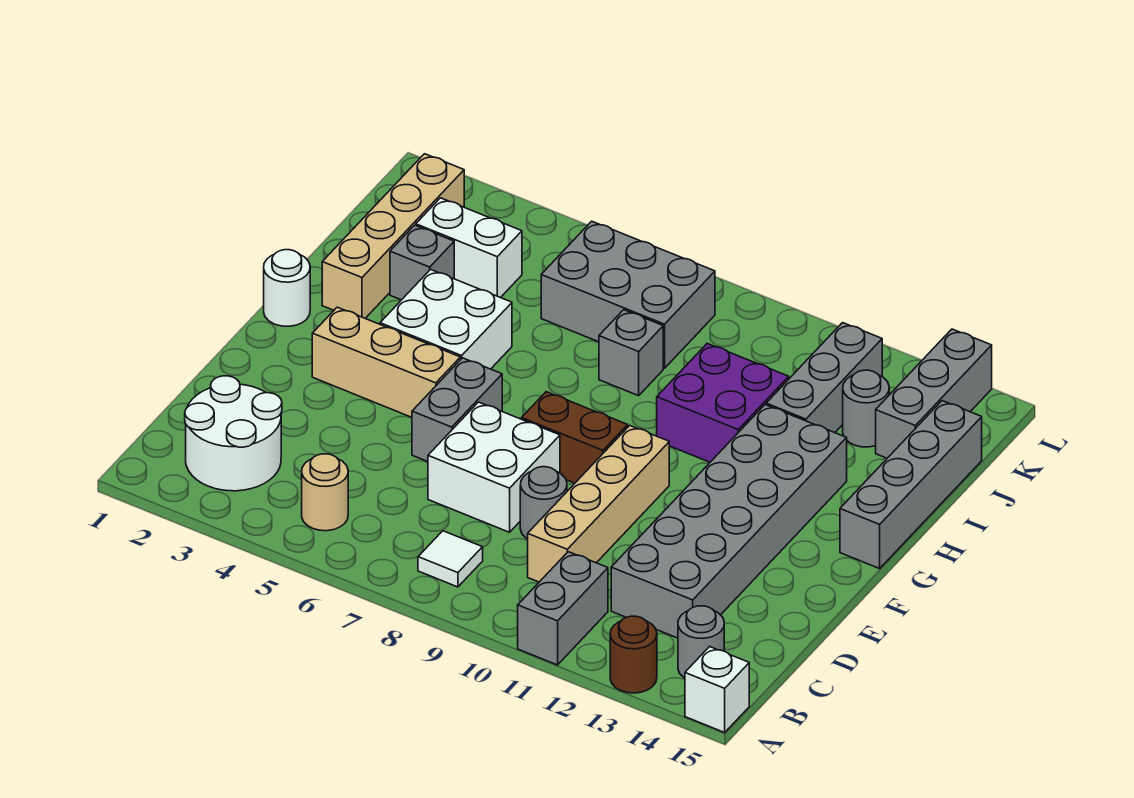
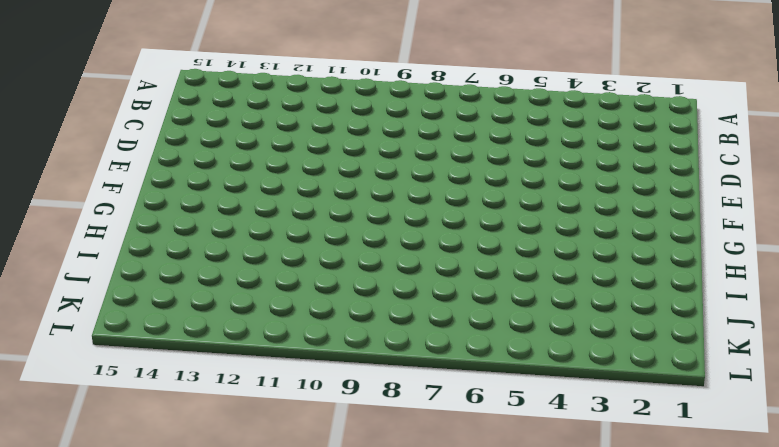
none -> grey brick A11:B11 level 1
none -> brown round brick A13 level 1
none -> white brick A15 level 1

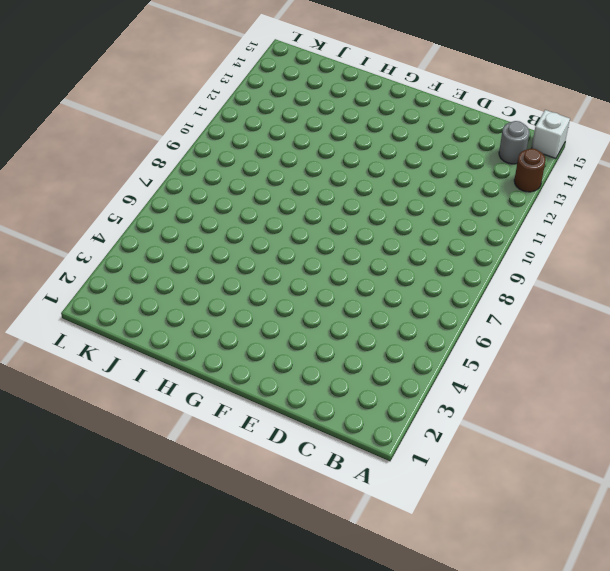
none -> grey brick A11:B11 level 1
none -> white round brick B2:C3 level 1
none -> tan round brick B5 level 1

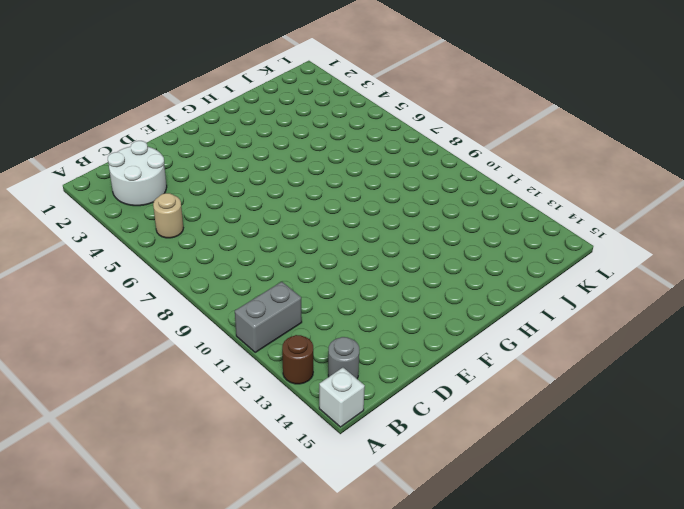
none -> white tile B8 level 1
none -> tan brick C10:F10 level 1
none -> grey brick C12:H13 level 1

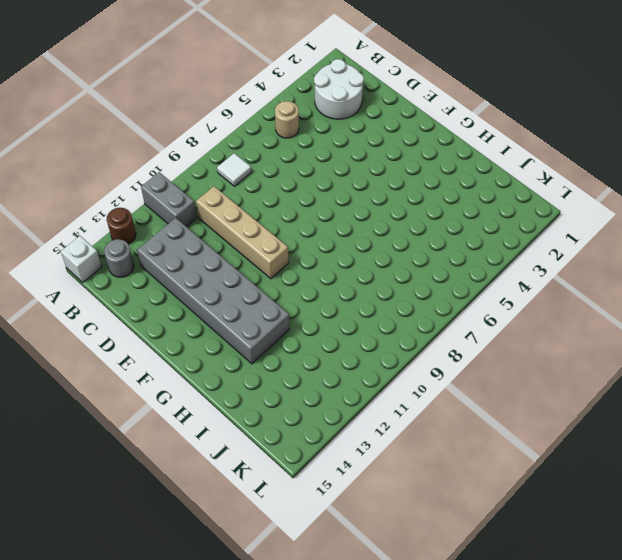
none -> white brick D7:E8 level 1
none -> grey round brick D9 level 1
none -> grey brick E6:F6 level 1

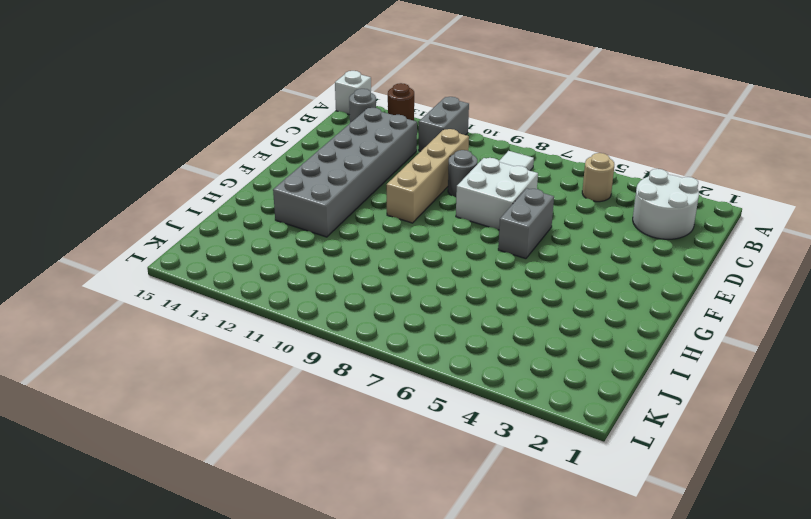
none -> tan brick F3:F5 level 1
none -> brown brick F8:F9 level 1
none -> white round brick G1 level 1

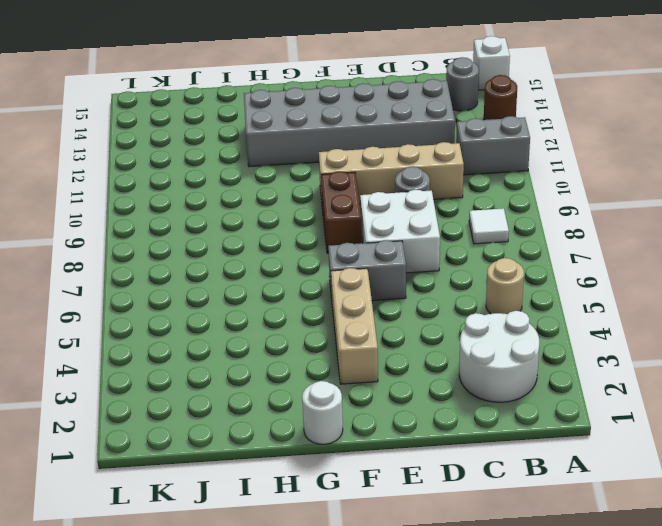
none -> white brick G4:H5 level 1
none -> grey brick G15:J15 level 1
none -> tan brick H2:K2 level 1

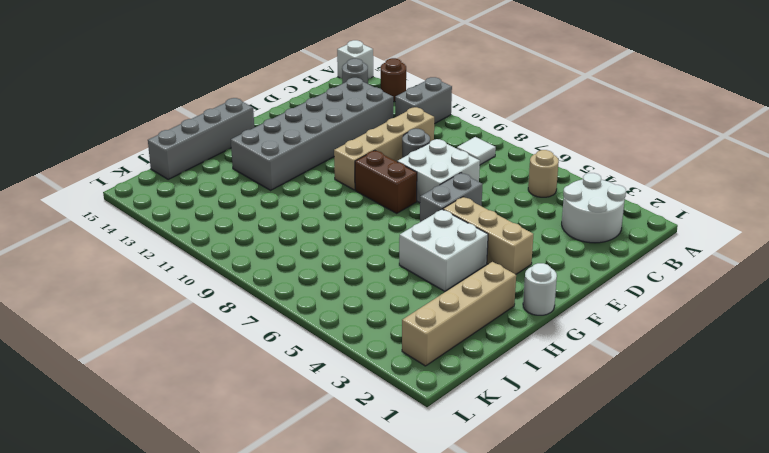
none -> purple brick H10:I11 level 1
none -> grey brick I3 level 1
none -> grey brick I8 level 1

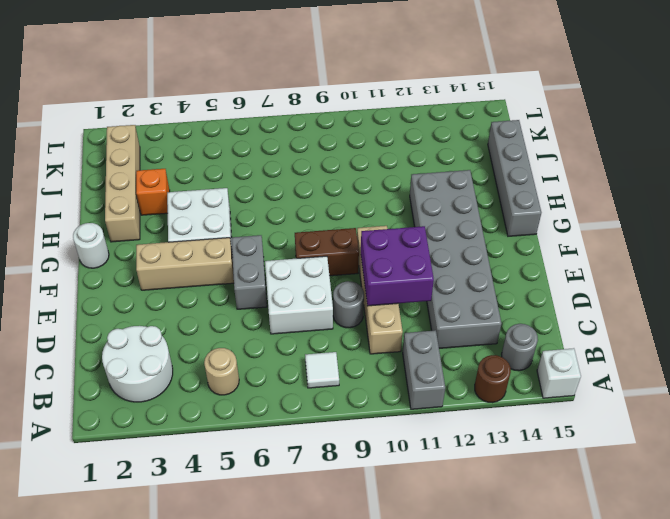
purple brick D10:E11 level 2 -> purple brick H10:I11 level 1
orange brick I3 level 1 -> grey brick I3 level 1
none -> grey brick I8 level 1
none -> grey brick I12:K12 level 1
none -> white brick J3:J4 level 1

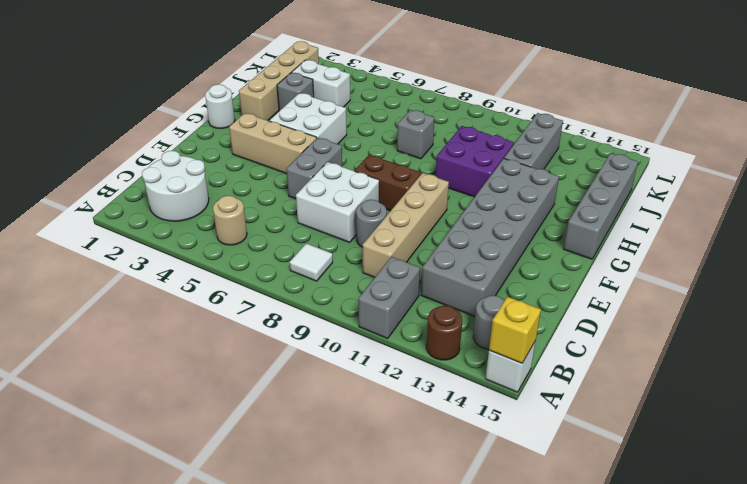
yellow brick A15 level 2 -> none
none -> grey brick J6:K8 level 1
none -> grey round brick J13 level 1
none -> grey brick J14:L14 level 1

